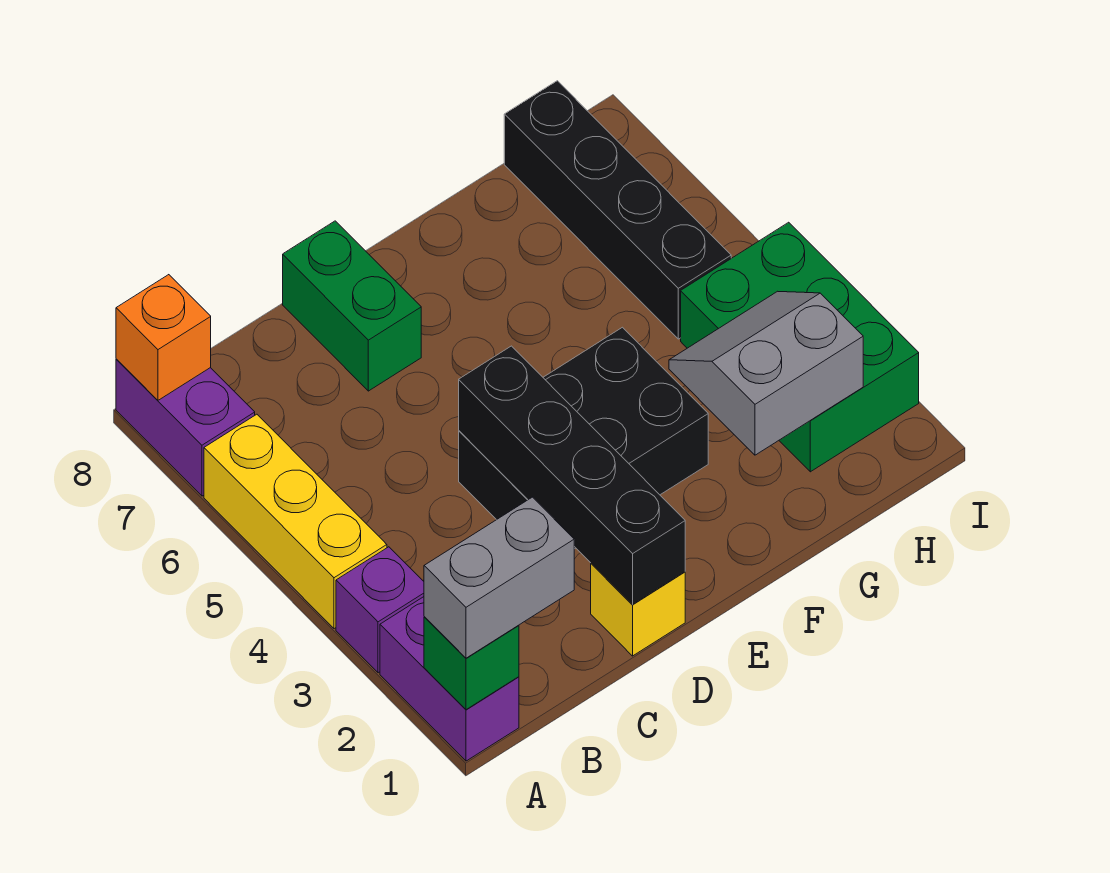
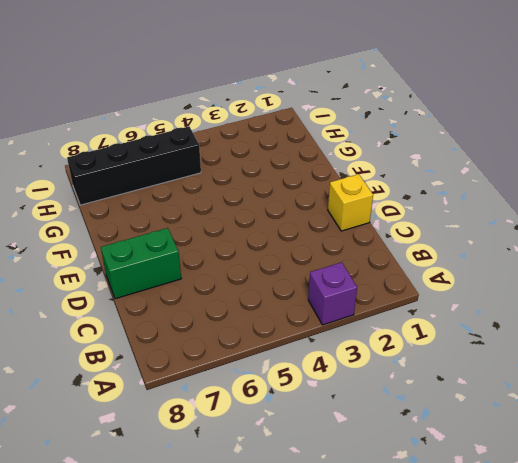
none -> purple brick A1:A2 level 1
none -> yellow brick A4:A6 level 1
none -> purple brick A7:A8 level 1

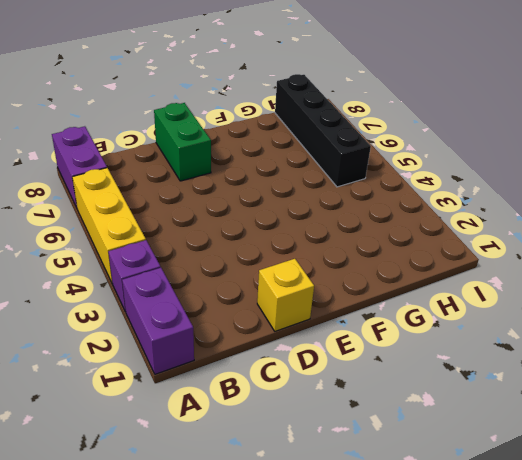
none -> black brick D3:F4 level 1
none -> green brick H2:I4 level 1
none -> green brick A1 level 2

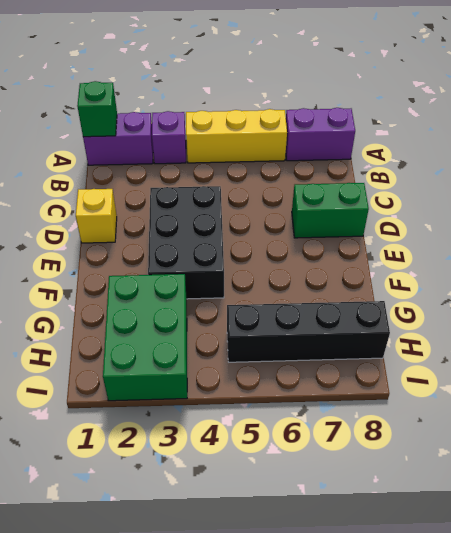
green brick G2:I3 level 1 -> green brick H2:I4 level 1
none -> orange brick A8 level 2
none -> black brick D1:D4 level 2
none -> grey slope G2:H3 level 2 top 2

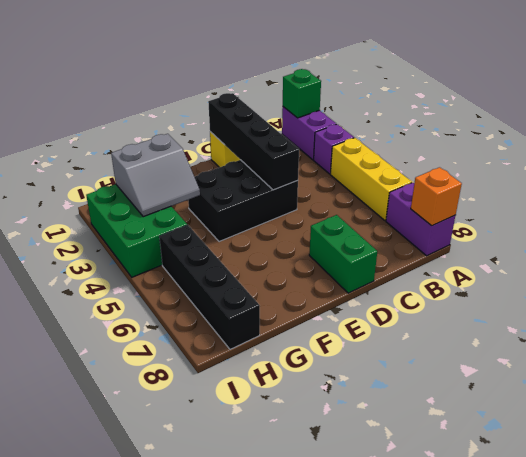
none -> grey brick A1:B1 level 3

